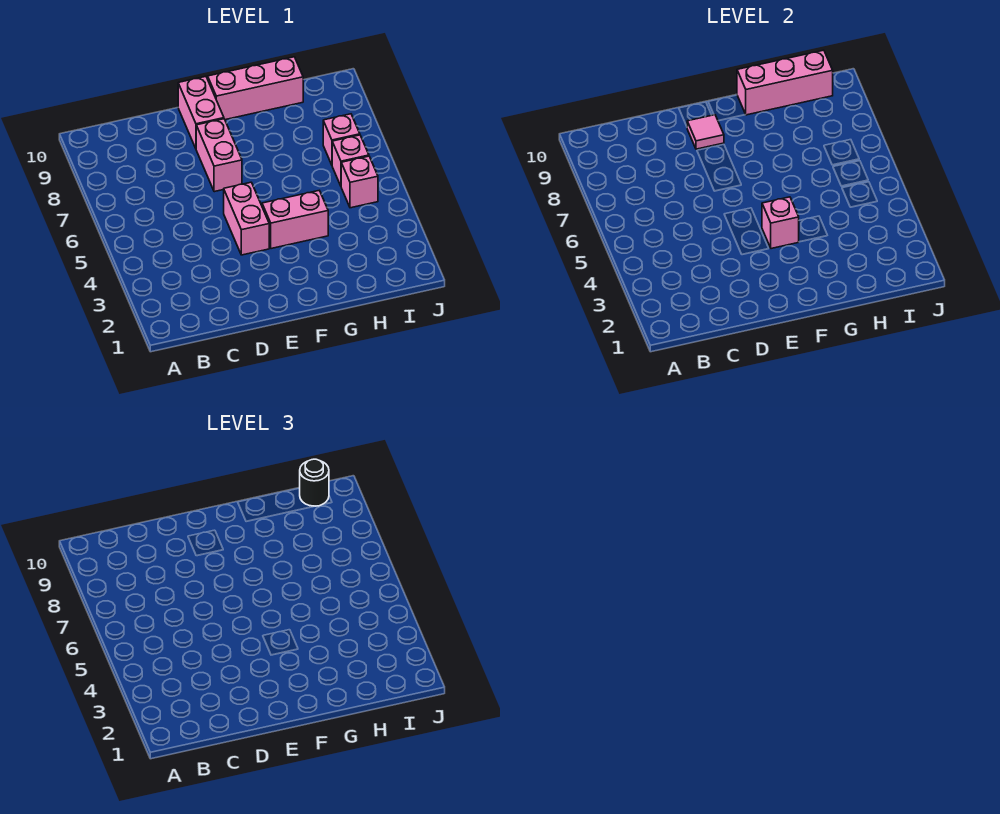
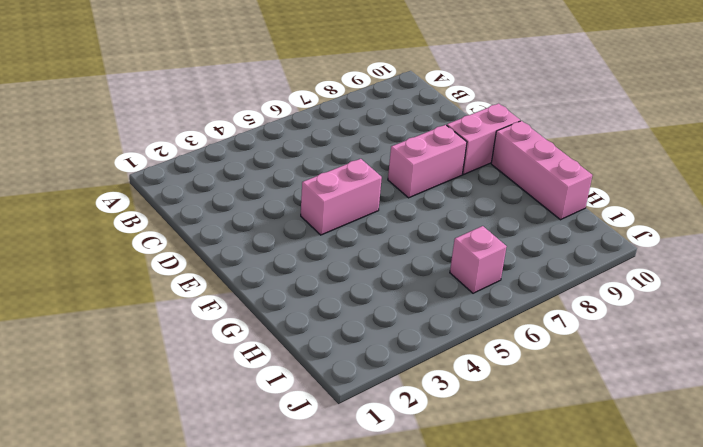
none -> pink brick F4:G4 level 1
none -> pink brick I5 level 1
none -> pink brick I7 level 1

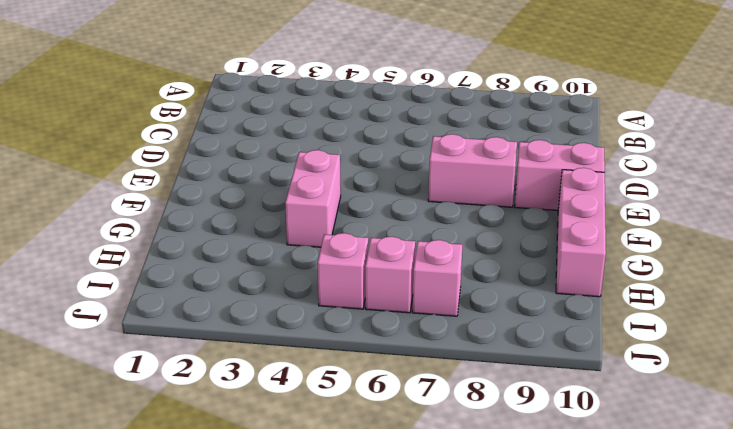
none -> pink brick E4:E5 level 1
none -> pink tile E9 level 2
none -> pink brick F4 level 2

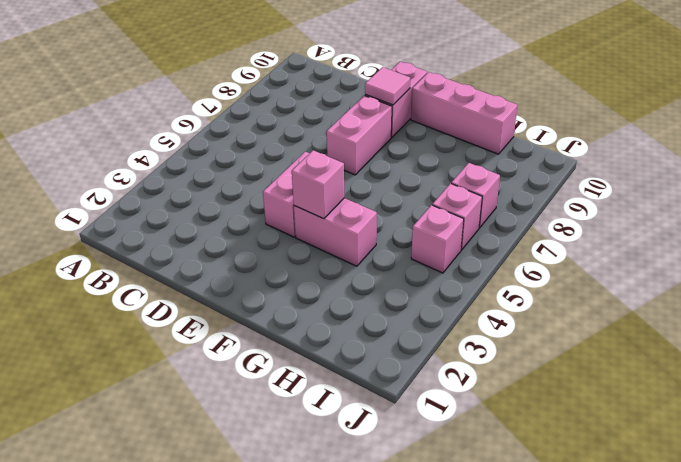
none -> pink brick G10:I10 level 2
none -> black round brick I10 level 3

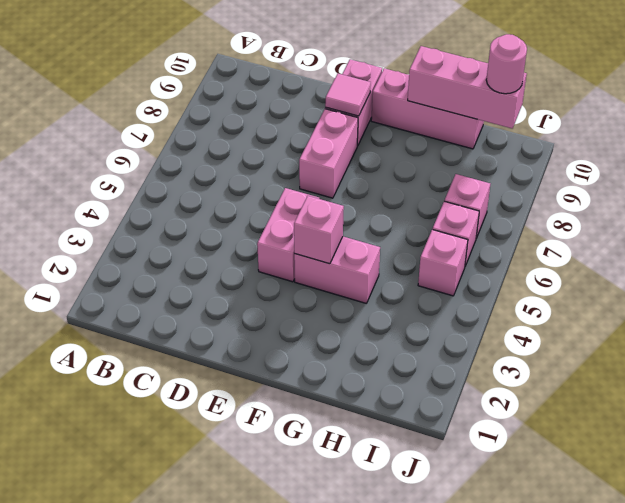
pink round brick I10 level 3 -> black round brick I10 level 3

